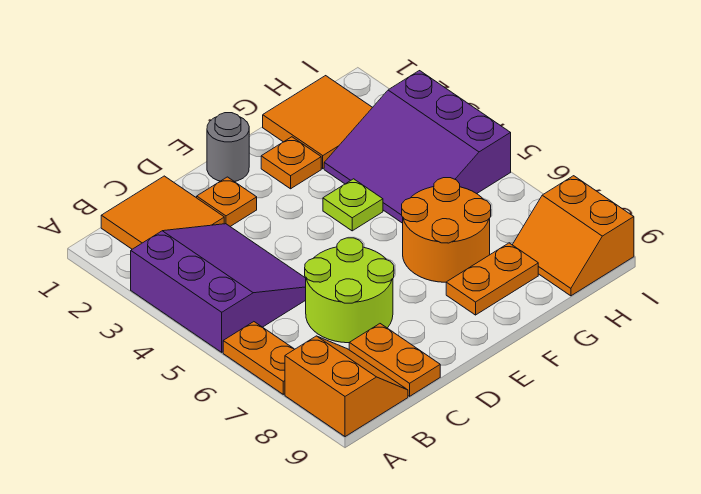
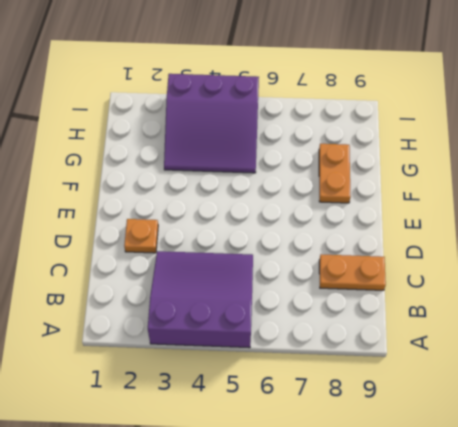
none -> orange plate A6:A7 level 1
none -> orange slope A8:B9 level 1 top A
none -> orange tile B1:C2 level 1

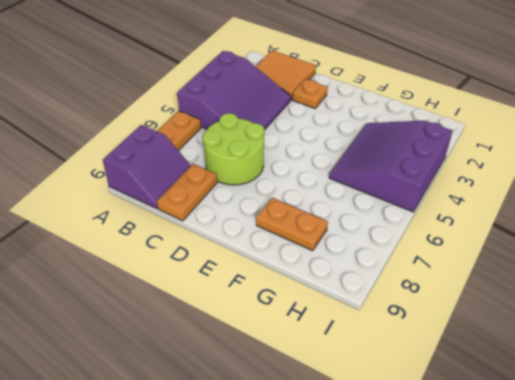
purple slope A8:B9 level 1 top A -> orange slope A8:B9 level 1 top A
none -> grey round brick E1 level 1
none -> orange plate F2 level 1
none -> lime plate F4 level 1

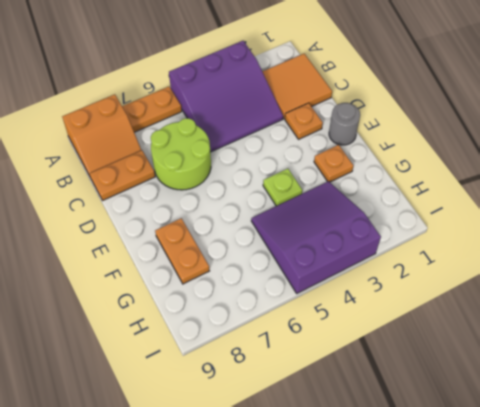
none -> orange round brick F6:G7 level 1
none -> orange tile G1:H2 level 1
none -> orange slope H8:I9 level 1 top I

